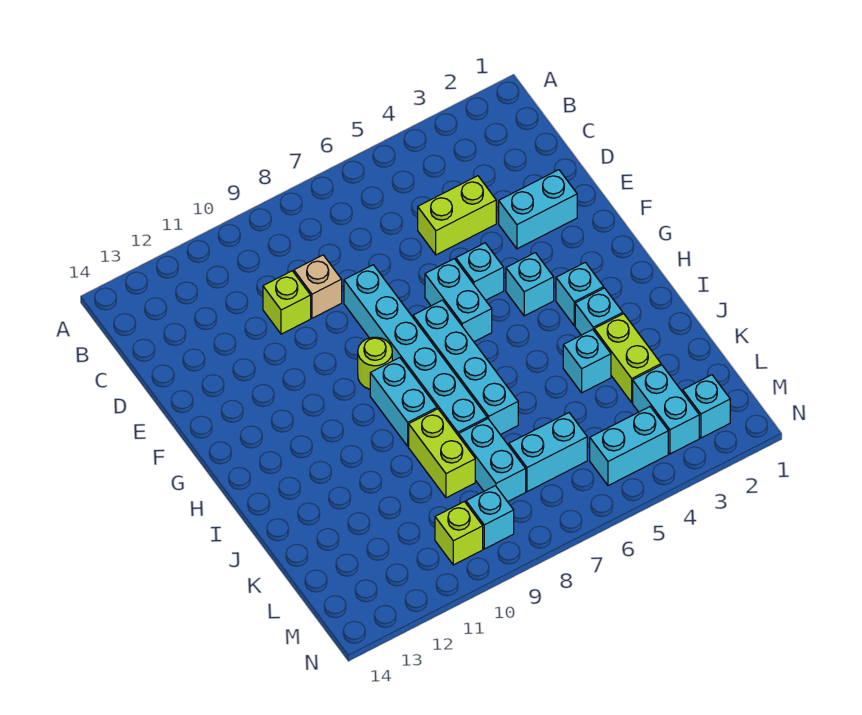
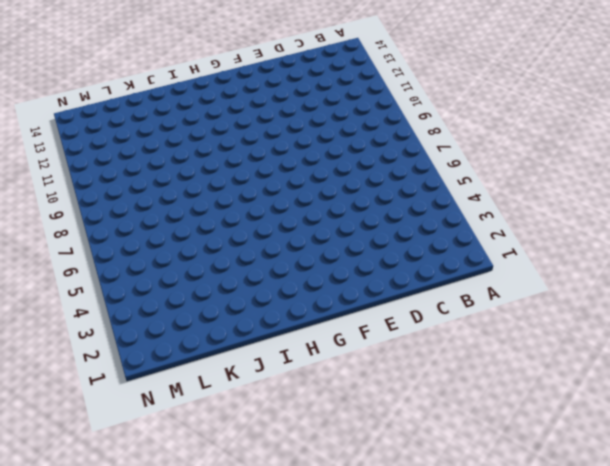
none -> lime brick D4:D5 level 1
none -> tan brick D9 level 1
none -> lime brick D10 level 1

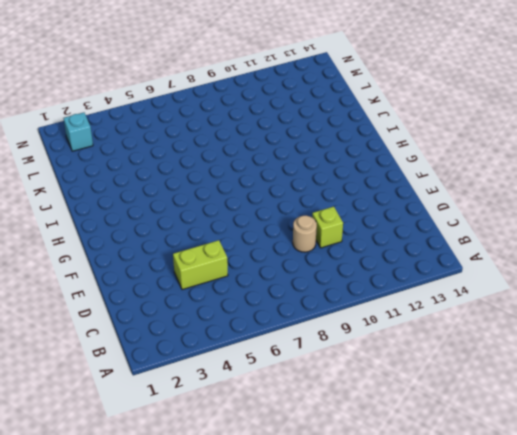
tan round brick D9 level 1 -> tan brick D9 level 1
none -> cyan brick E2:E3 level 1
none -> cyan brick E8:J8 level 1
none -> cyan brick F5 level 1

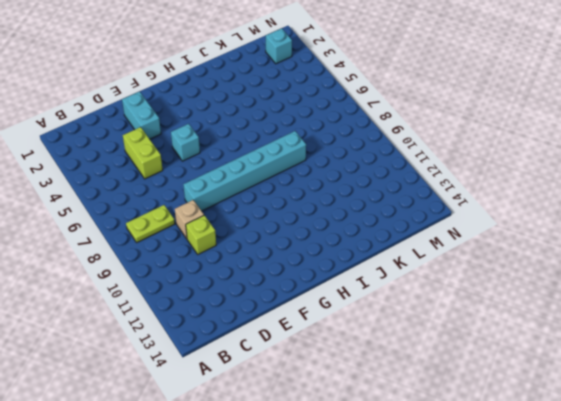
lime plate B8:C8 level 1 -> none
none -> cyan brick F6:G6 level 1
none -> cyan brick G4 level 1
none -> cyan brick G7:J7 level 1

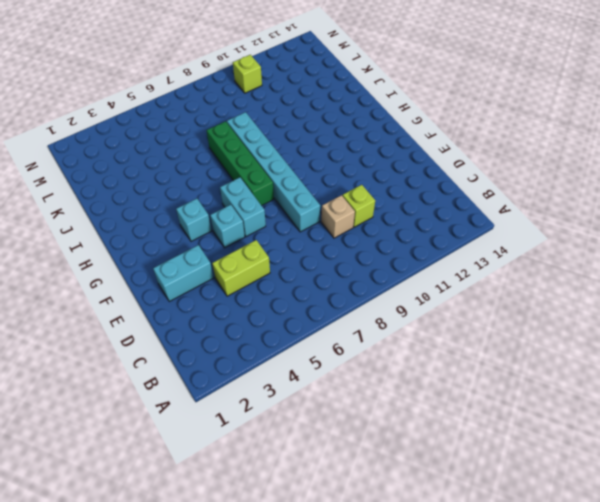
green brick G7:J7 level 1 -> cyan brick G7:J7 level 1
none -> lime round brick G9 level 1
none -> cyan brick H3 level 1
none -> cyan brick H9:I9 level 1

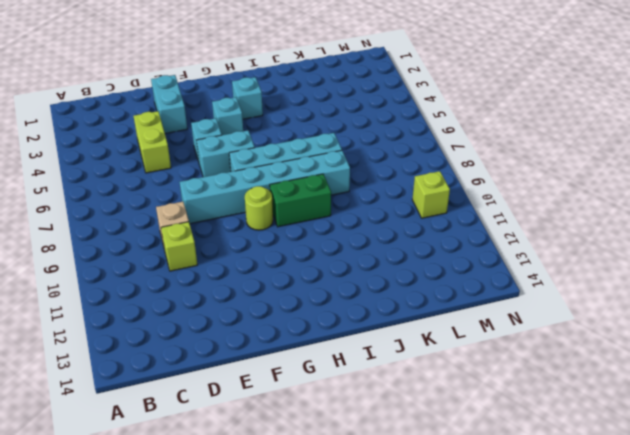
green brick H9:I9 level 1 -> cyan brick H9:I9 level 1
none -> cyan brick I3 level 1
none -> lime brick J3:K3 level 1
none -> cyan brick J4 level 1

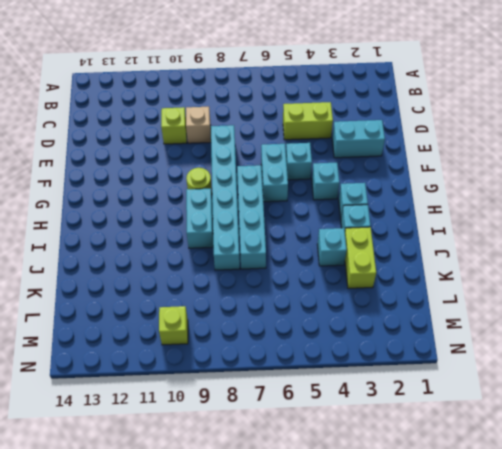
none -> lime brick J9:K9 level 1
none -> cyan brick K8:L8 level 1
none -> cyan brick L3:M3 level 1

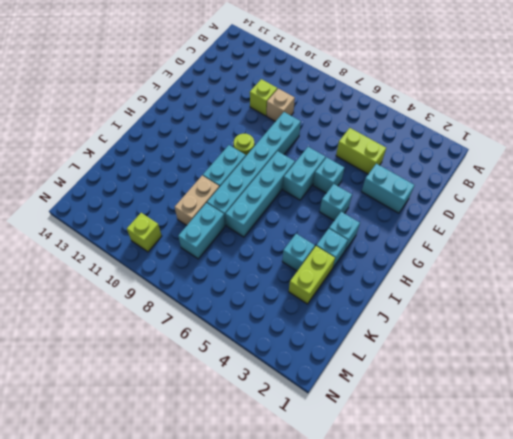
tan brick J9:K9 level 1 -> lime brick J9:K9 level 1
none -> cyan brick L3:M3 level 1
none -> cyan brick L6:L7 level 1
none -> cyan brick M2 level 1

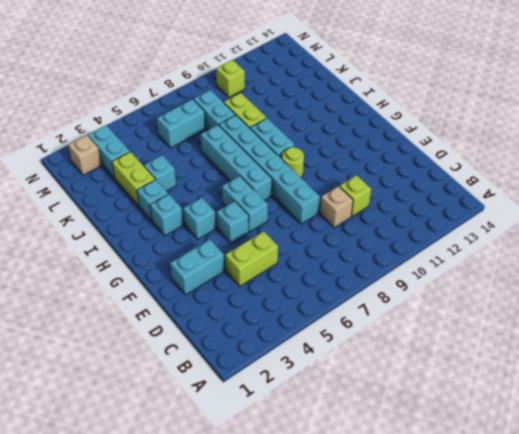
tan brick M2 level 1 -> cyan brick M2 level 1
none -> cyan brick M4:M5 level 1
none -> cyan brick M9 level 1

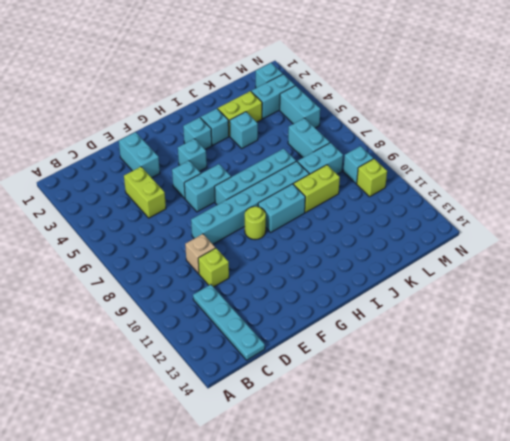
cyan plate C11:C14 level 1 -> none

